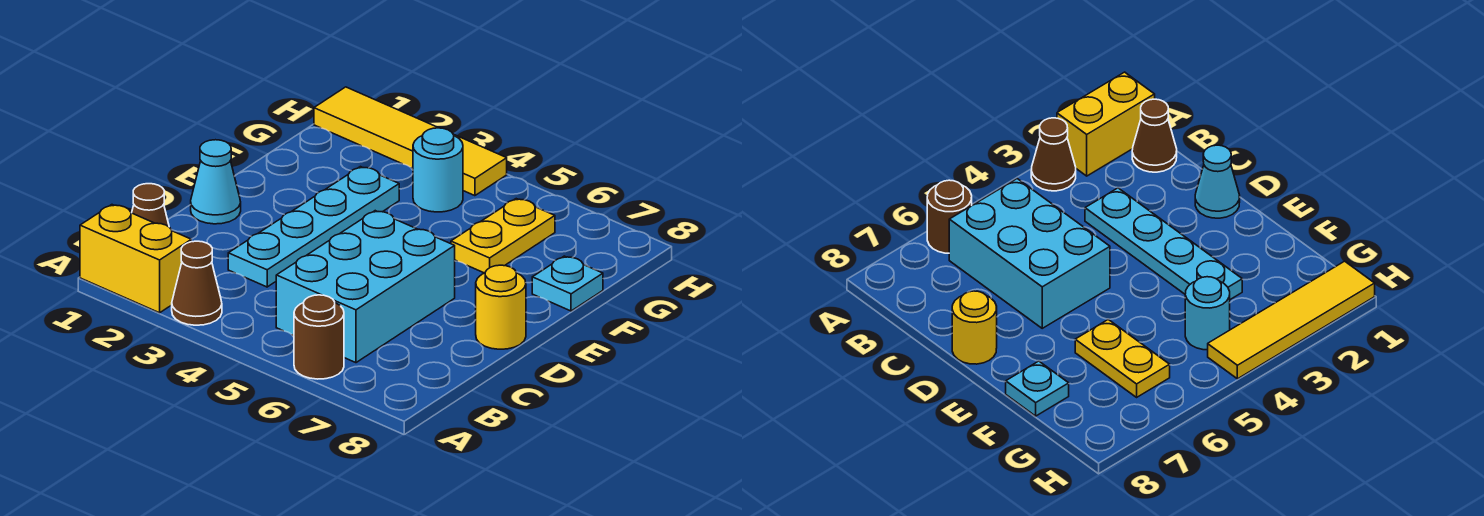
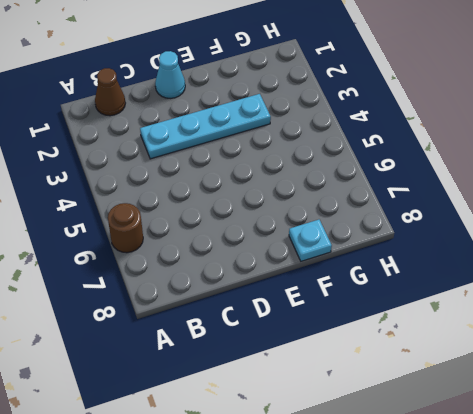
none -> yellow brick A1:A2 level 1
none -> brown cone A3 level 1
none -> cyan brick B5:D6 level 1

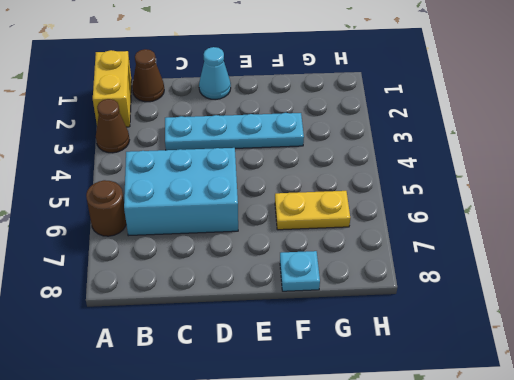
none -> yellow round brick D8 level 1
none -> cyan round brick G4 level 1
none -> yellow tile H1:H4 level 1

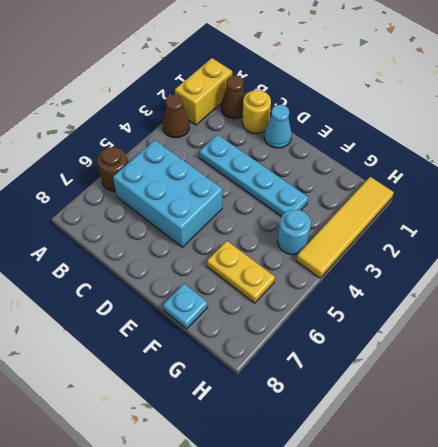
yellow round brick C1 level 1 -> yellow round brick D8 level 1

